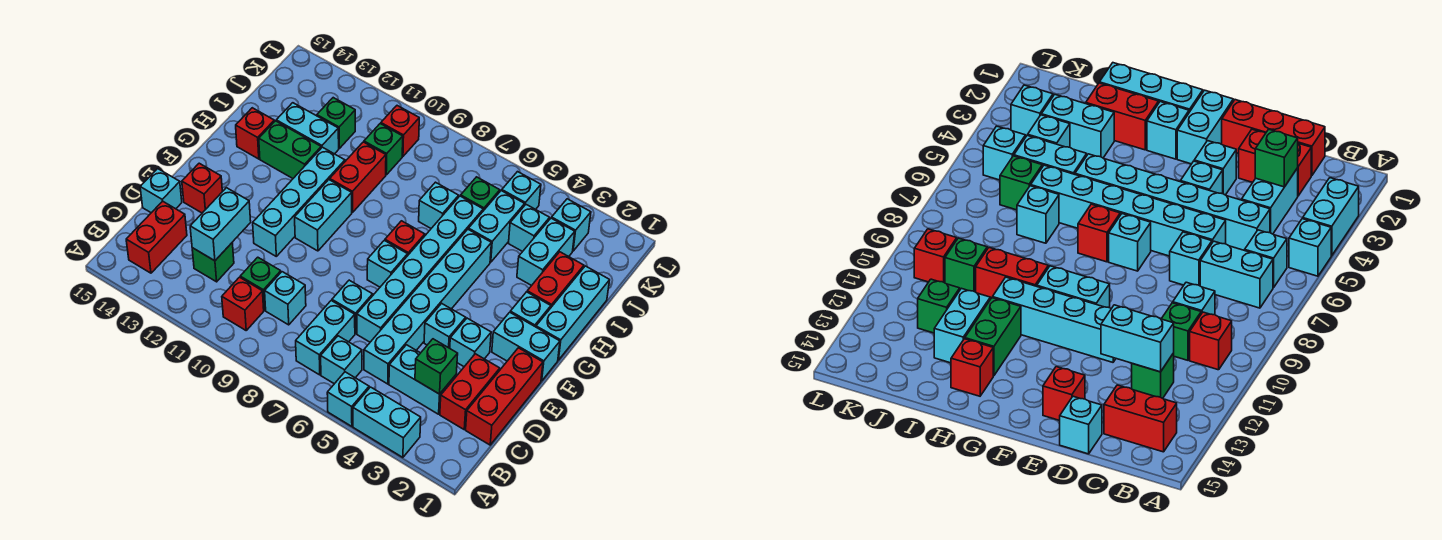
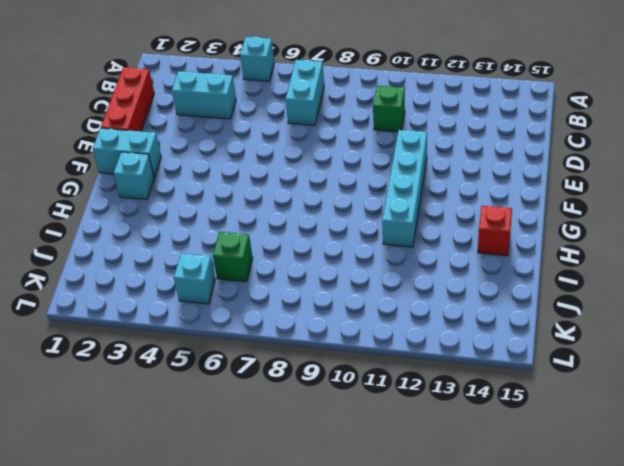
none -> cyan brick A3:A4 level 1
none -> cyan brick B6 level 1
none -> red brick B10 level 1
none -> red brick B14:C14 level 1

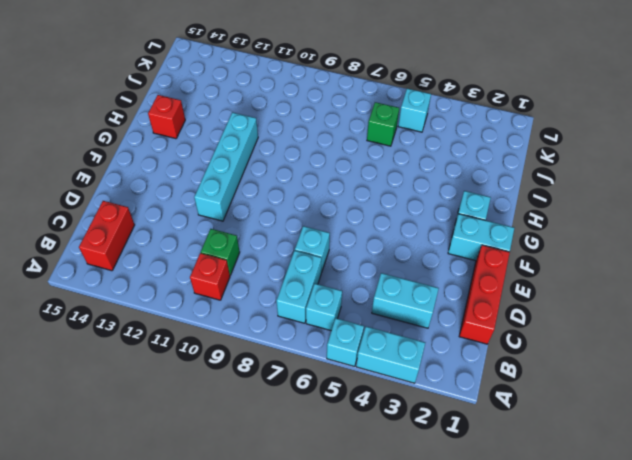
none -> red brick C2:D2 level 1
none -> cyan brick C5:H5 level 1
none -> cyan brick C9 level 1
none -> green brick C12 level 1

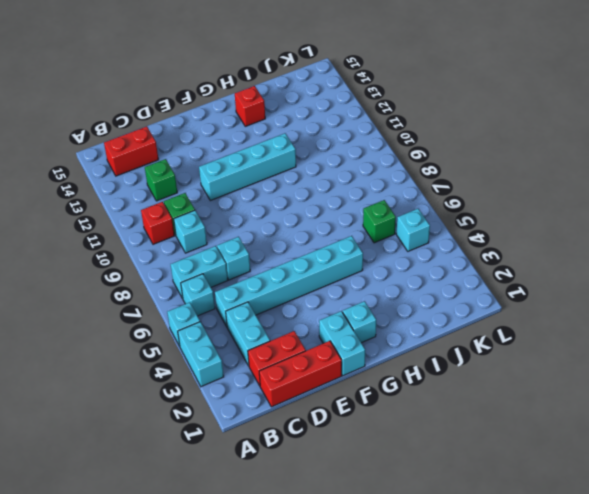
none -> cyan brick D6:I6 level 1
none -> cyan brick D15 level 1
none -> cyan brick E3 level 1
none -> cyan brick E4 level 1

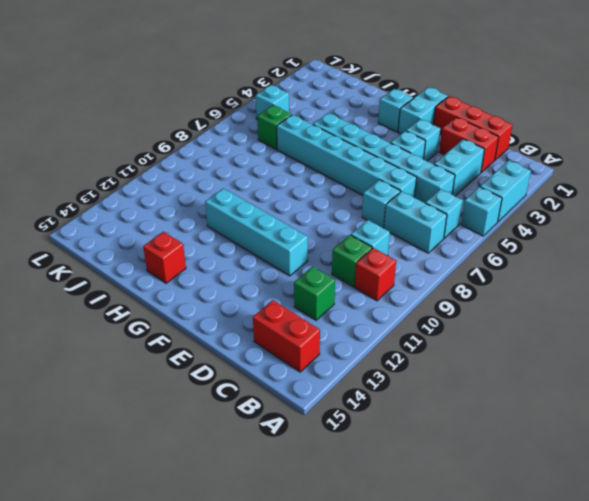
none -> cyan brick D15 level 1
none -> red brick E14 level 1
none -> cyan brick F7 level 1
none -> cyan brick F10:G10 level 1

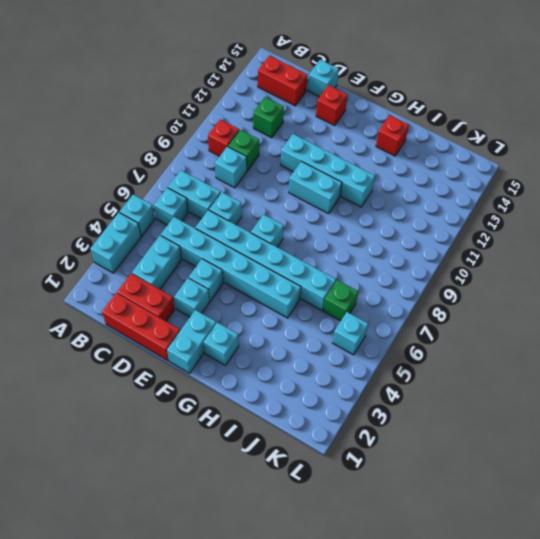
none -> cyan brick G1:I1 level 1
none -> red brick G7 level 1
none -> red brick H2:I2 level 1
none -> red brick H10:I10 level 1

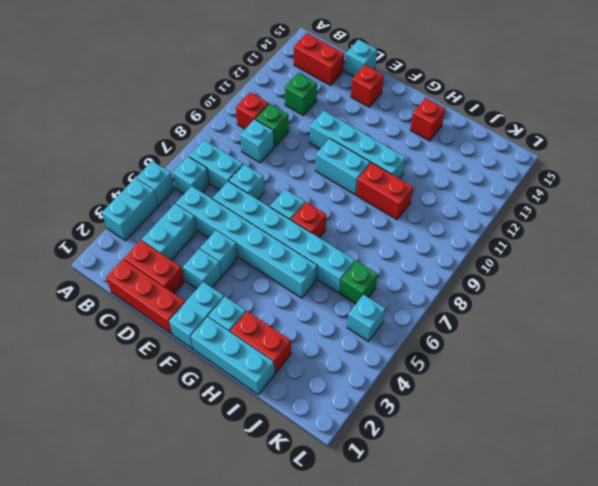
none -> green brick H12:H13 level 1
none -> cyan brick I3:J3 level 1
none -> cyan brick I5:J5 level 1
none -> cyan brick I7 level 1

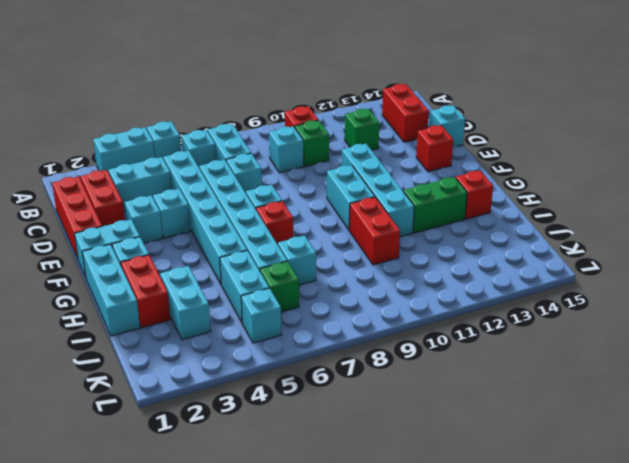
none -> cyan brick I12:I13 level 1
none -> cyan brick J4 level 1
none -> green brick J10 level 1
none -> green brick J12 level 1

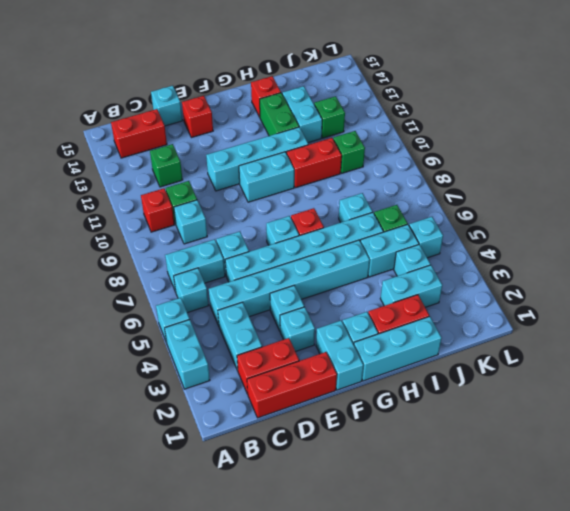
none -> cyan brick K3 level 1
none -> red brick K10 level 1
none -> green brick C3 level 2
none -> cyan brick C12:D12 level 2

